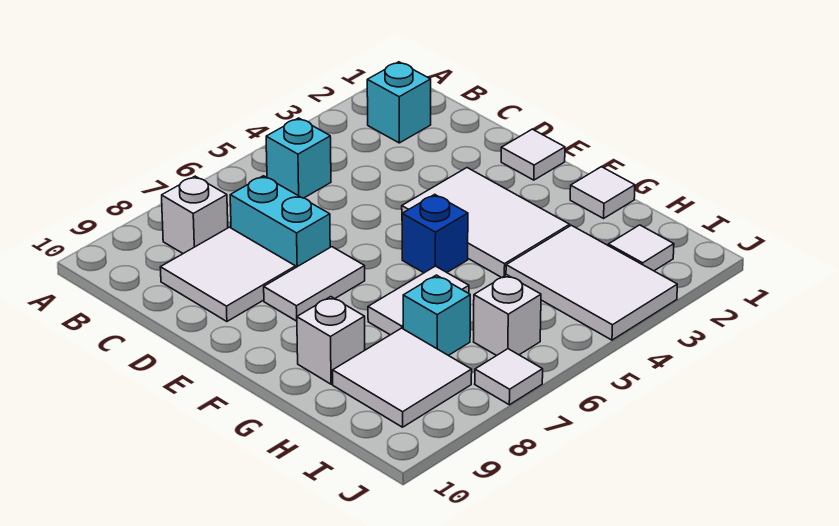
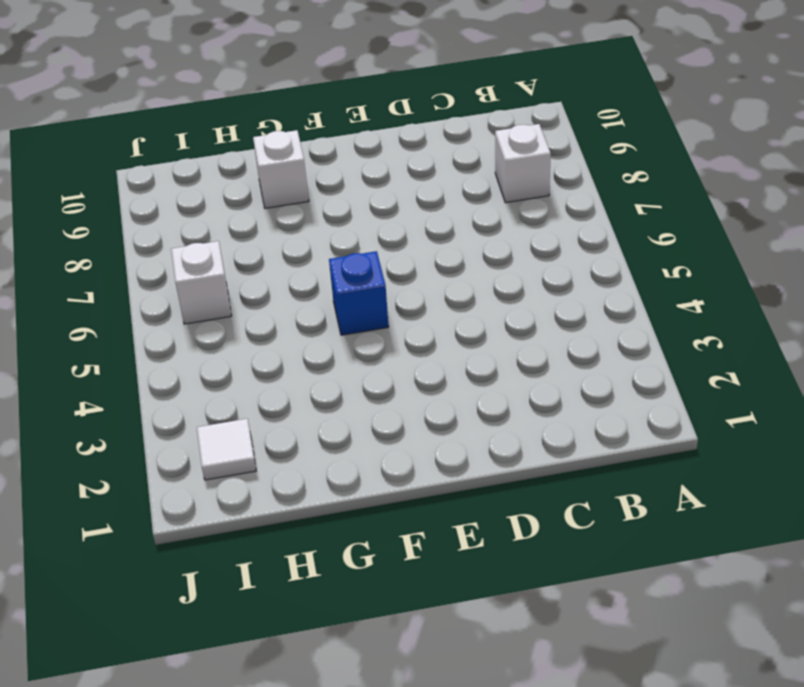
none -> cyan brick B2 level 1
none -> cyan brick B5 level 1
none -> cyan brick C7:D7 level 1

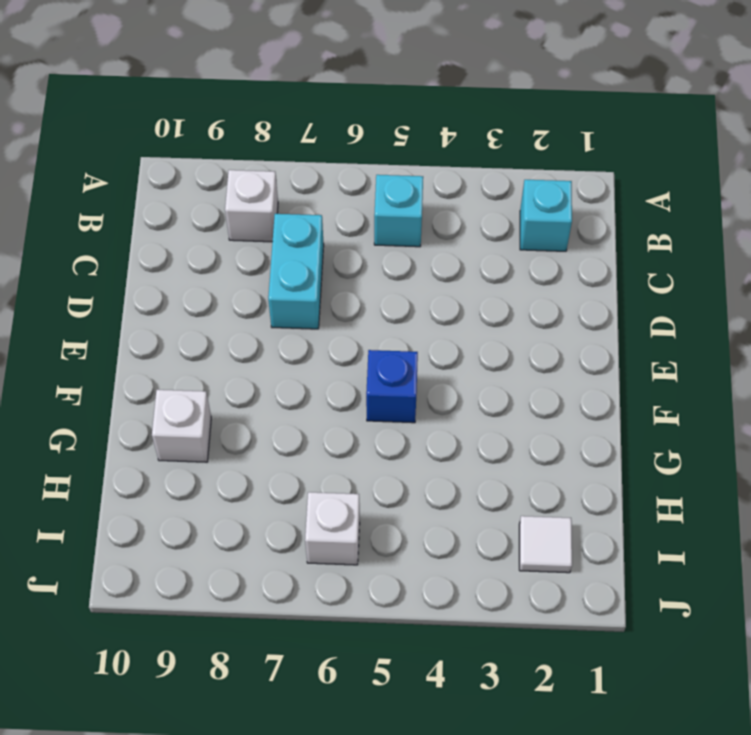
none -> white tile C8:D9 level 1
none -> white tile E1 level 1
none -> white tile E3:G4 level 1

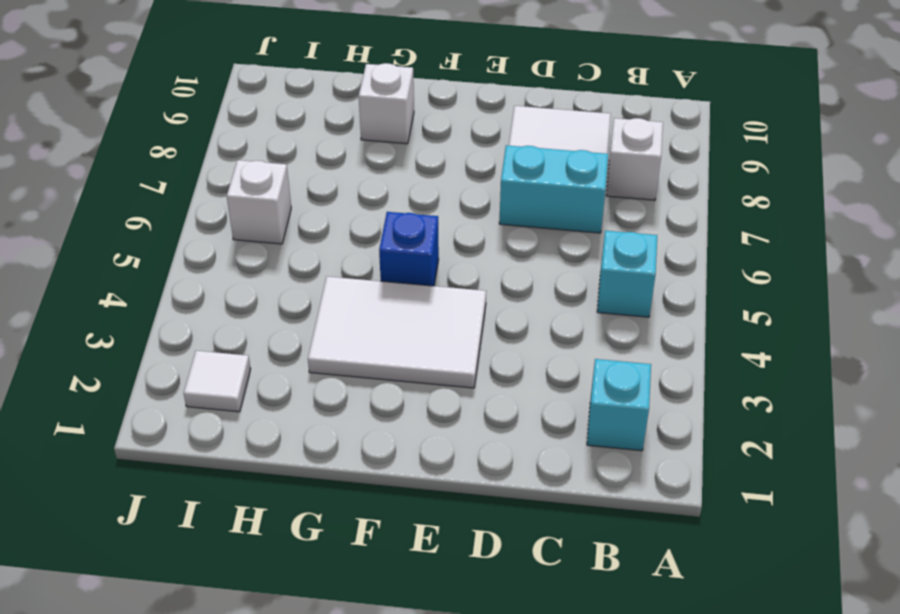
none -> white tile E1 level 1
none -> white tile E7:E8 level 1
none -> white tile G1 level 1

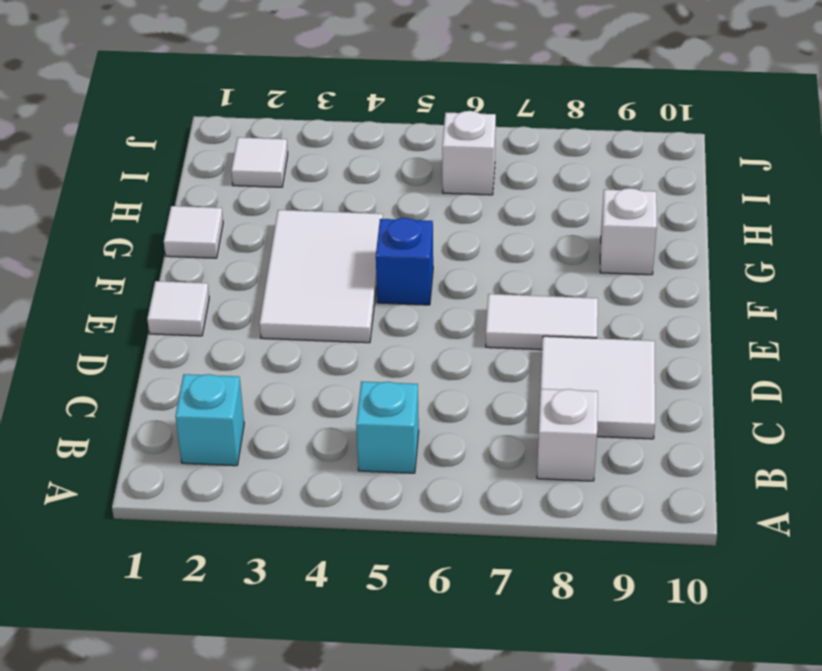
none -> cyan brick C7:D7 level 1
none -> white tile G6:G7 level 1
none -> white tile H3:J4 level 1

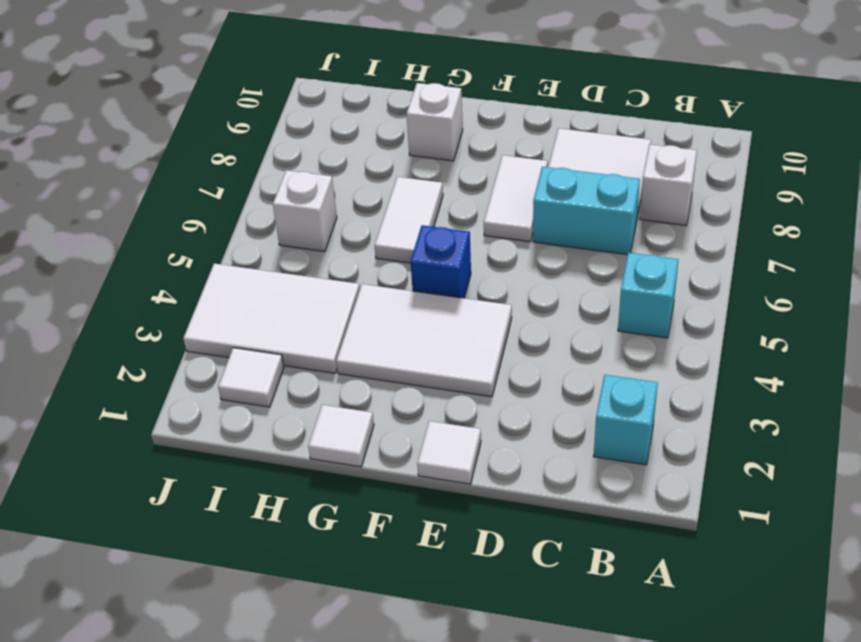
none -> cyan brick H7 level 1
none -> white tile H8:I9 level 1
none -> white tile J7 level 1

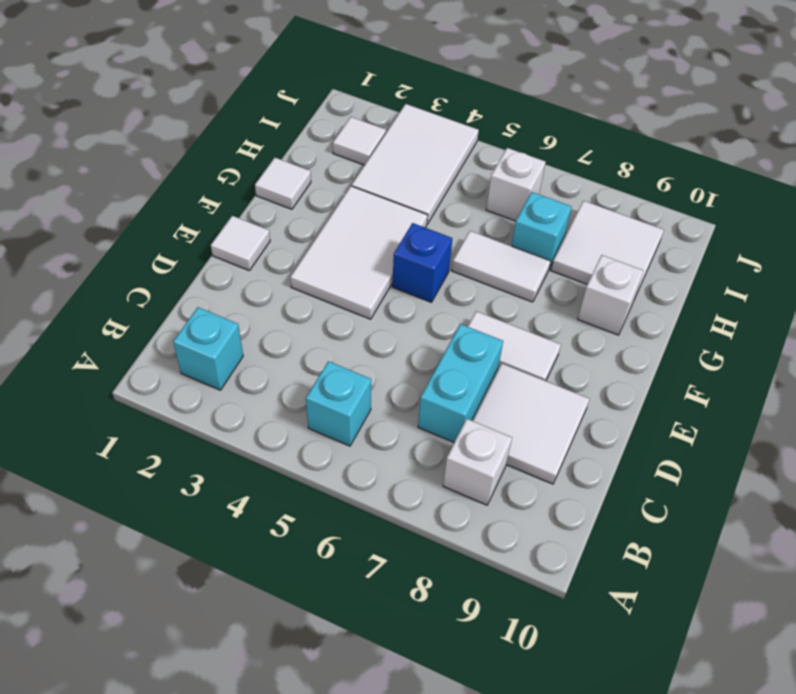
none -> white tile J7 level 1

